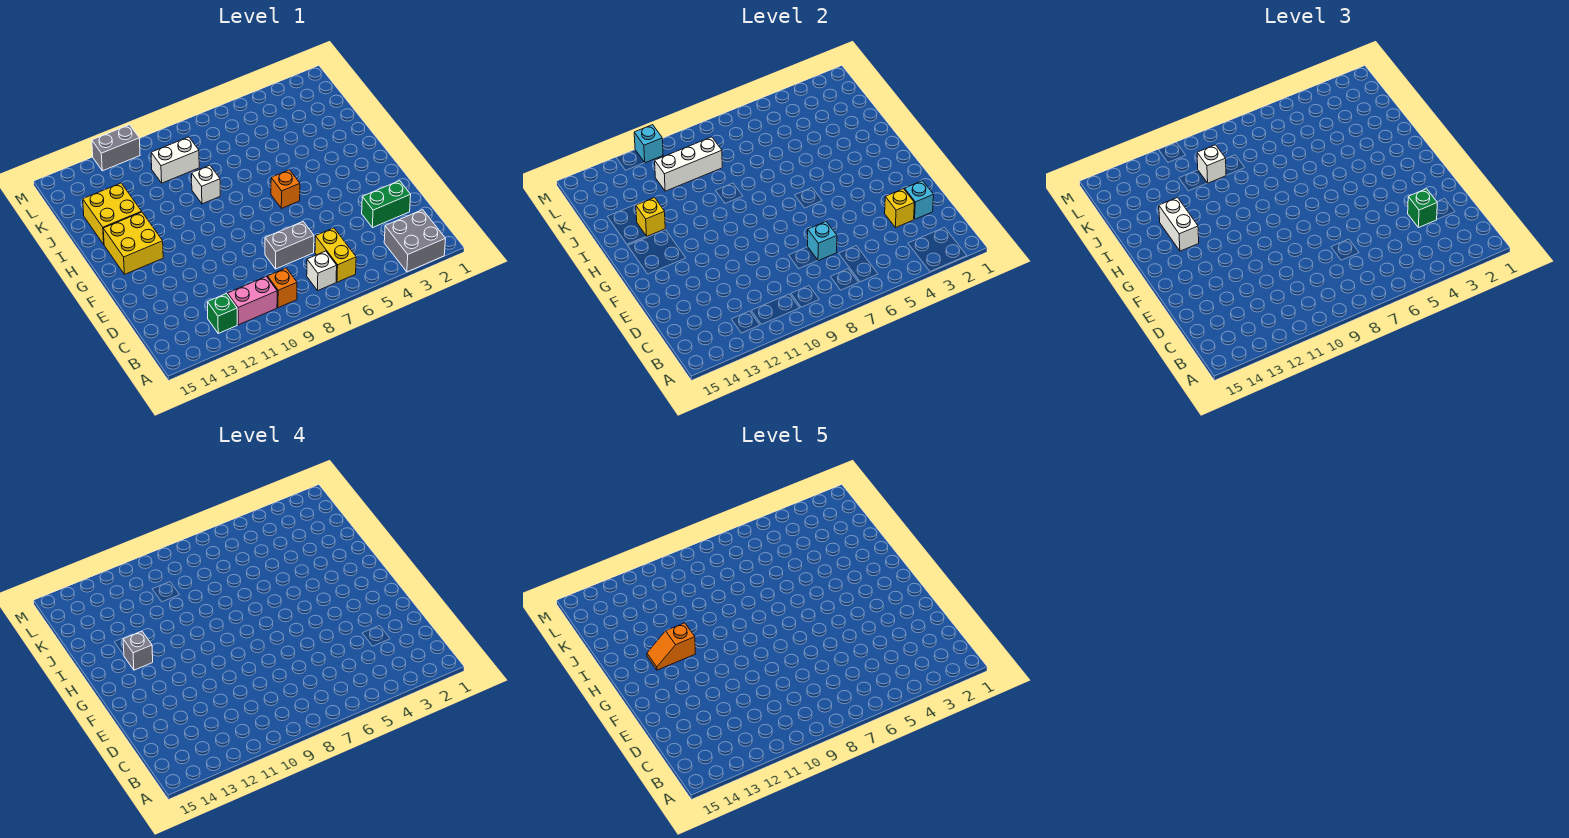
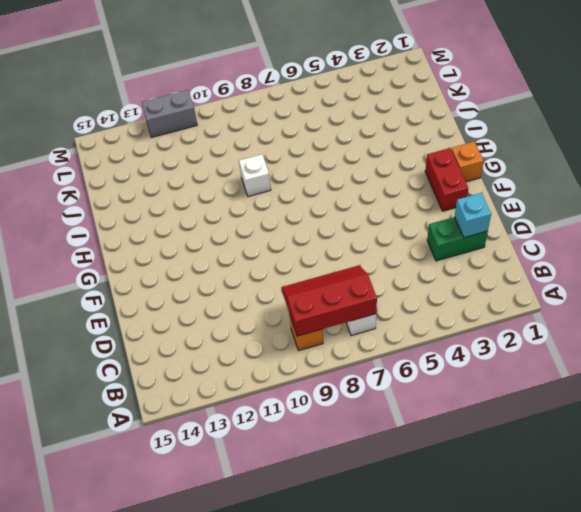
red slope B7:C9 level 2 top B -> none
red brick F2:G2 level 1 -> none
orange brick G1 level 1 -> orange brick G6 level 1
none -> grey brick A2:B3 level 1
none -> yellow brick B6:C6 level 1
none -> pink brick B10:B11 level 1

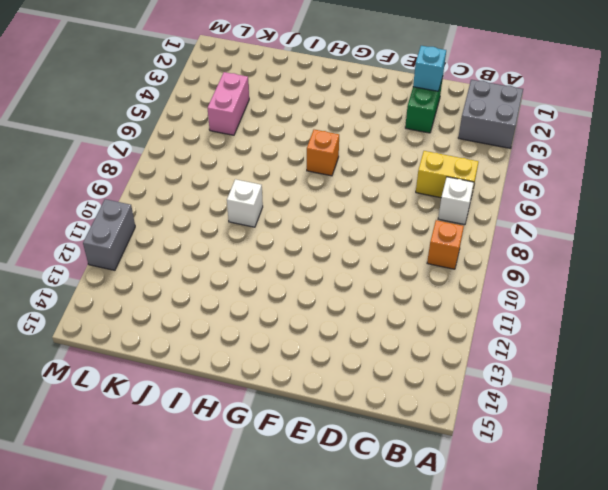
pink brick K4:K5 level 1 -> pink brick B10:B11 level 1
none -> green brick B12 level 1
none -> grey brick D7:D8 level 1
none -> yellow brick G13:H14 level 1

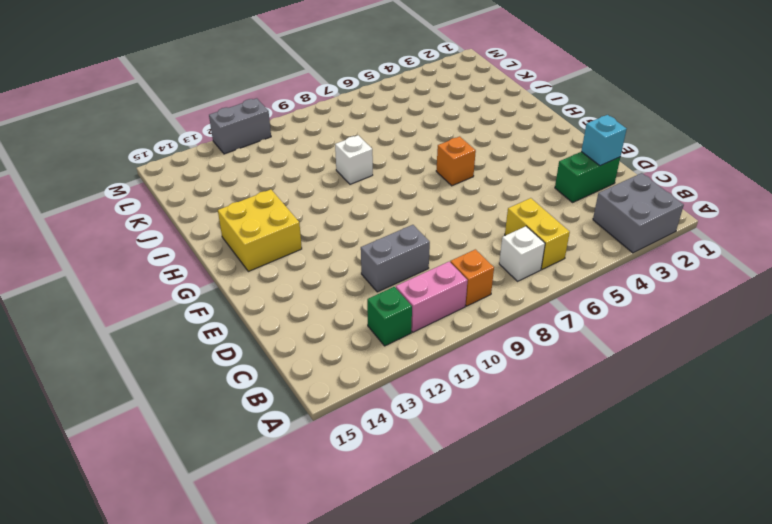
grey brick D10:D11 level 1 -> grey brick D7:D8 level 1
none -> yellow brick I13:J14 level 1
none -> white brick K9:K10 level 1
none -> yellow brick D3 level 2

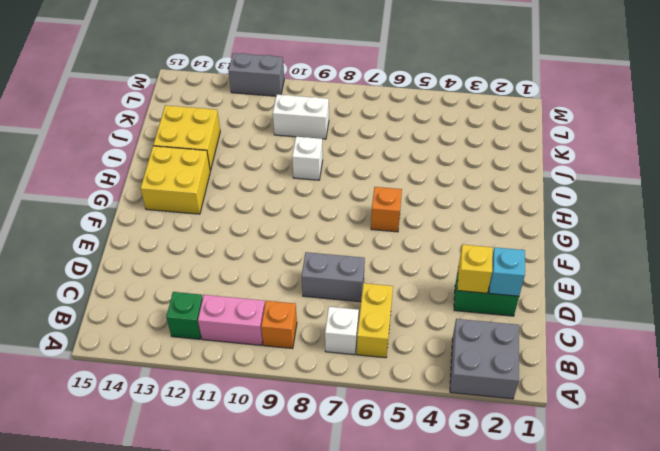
none -> cyan brick D7 level 2
none -> yellow brick I13 level 2
none -> white brick K9:K11 level 2

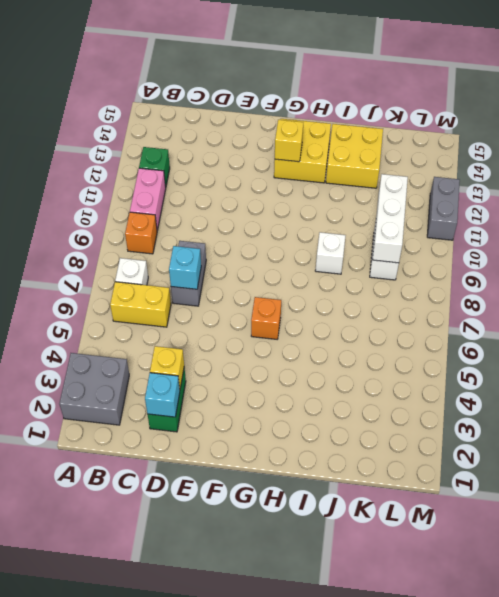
yellow brick G13 level 2 -> yellow brick I13 level 2
none -> cyan brick M11 level 2
none -> green brick D3 level 3
none -> white brick H13:I13 level 3

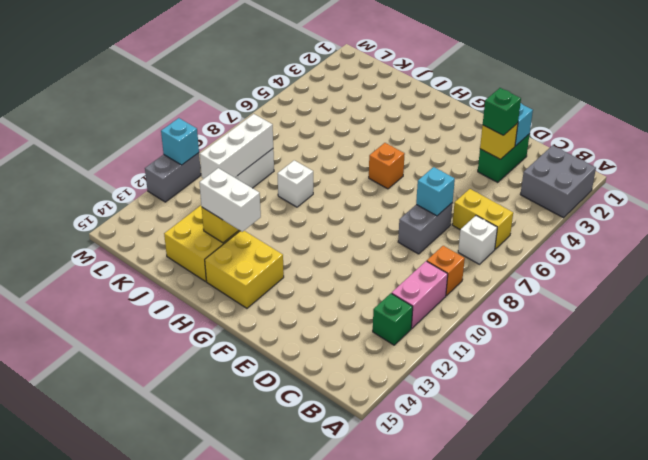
none -> white brick K10 level 3
none -> grey brick H13 level 4
none -> orange slope H12:H13 level 5 top 12

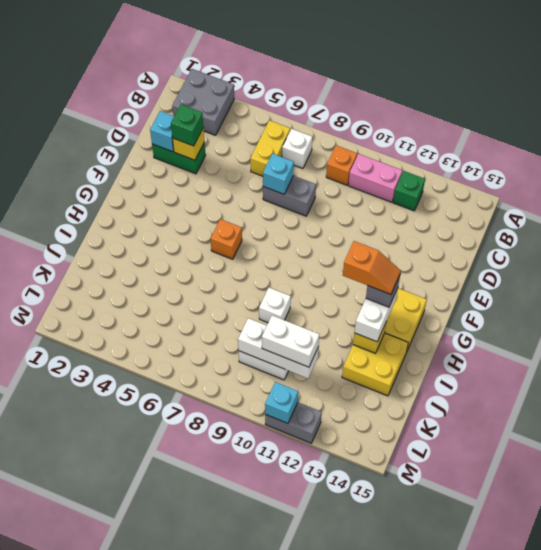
white brick K10:K11 level 3 -> white brick K10 level 3

